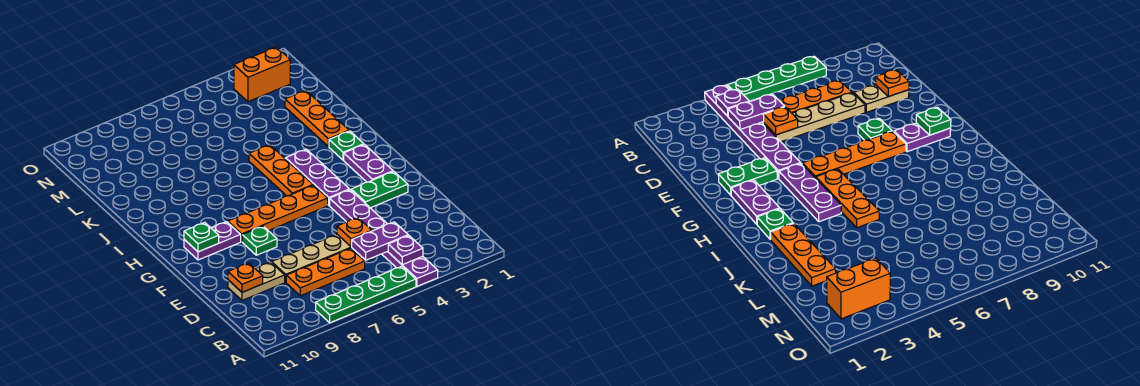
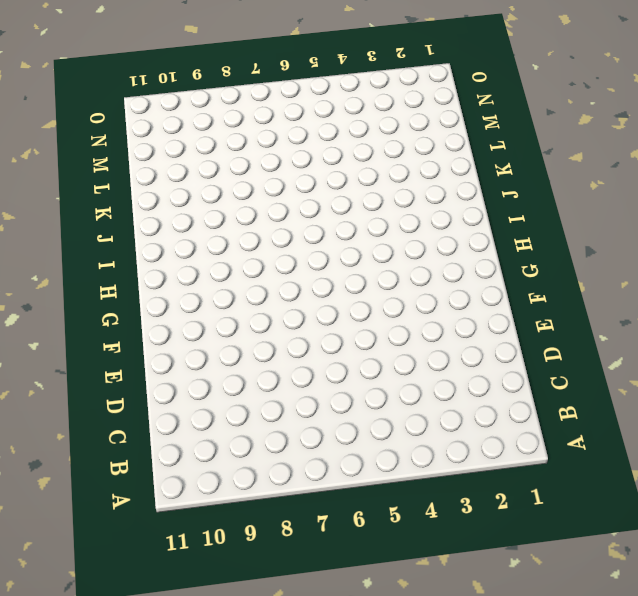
none -> purple plate A4:F4 level 1
none -> green plate A5:A8 level 1
none -> orange plate C6:C8 level 1

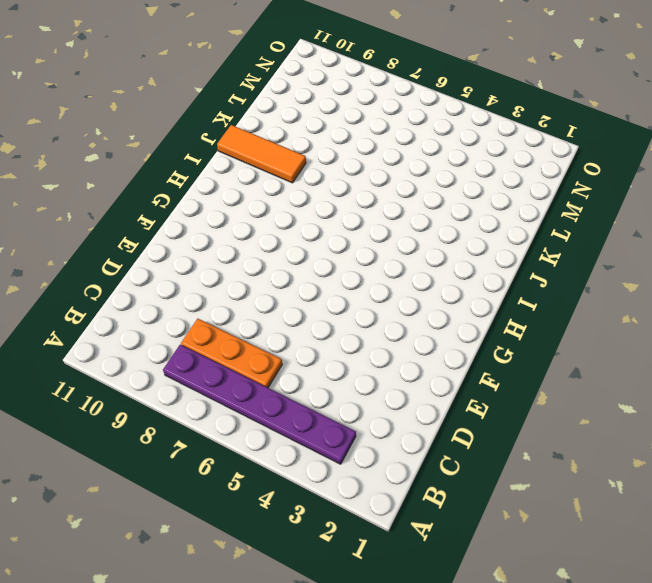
purple plate B3:B8 level 1 -> purple plate A4:F4 level 1
orange tile J9:J11 level 1 -> none
none -> green plate A5:A8 level 1
none -> tan plate D5:D8 level 1
none -> tan plate D9:D10 level 1

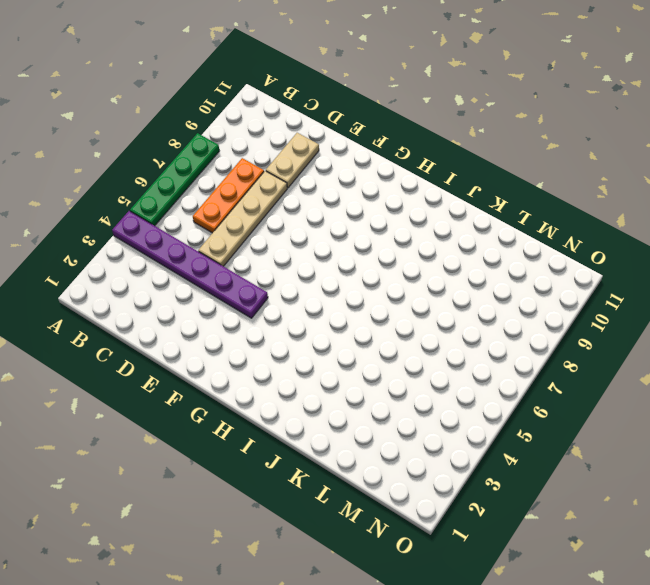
none -> green plate F2:F3 level 1
none -> green plate F8 level 1
none -> purple plate G2:H2 level 1

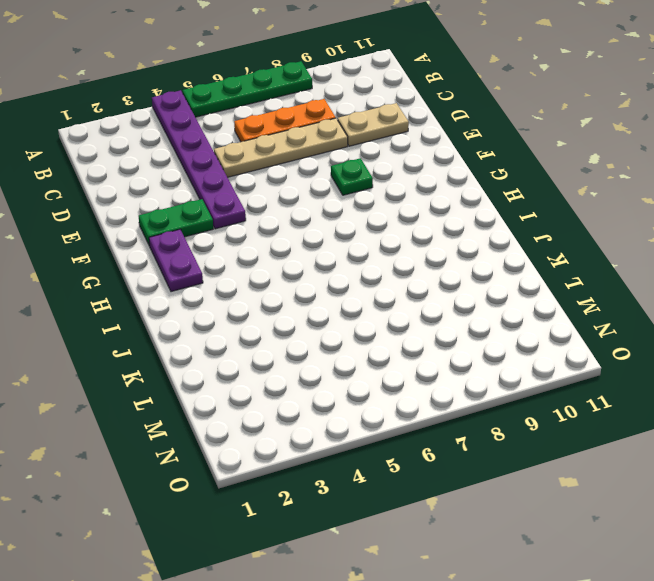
none -> purple plate G4:I4 level 1
none -> orange plate G5:G8 level 1
none -> purple plate G9:G10 level 1

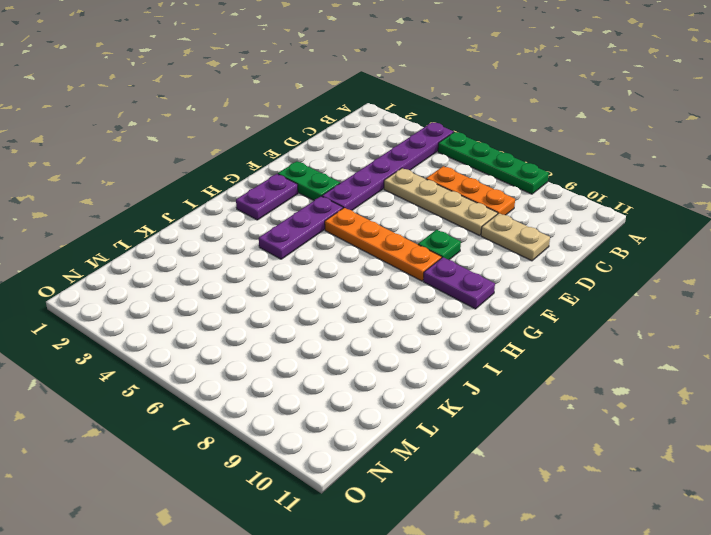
none -> orange plate H5:J5 level 1
none -> green plate I2 level 1
none -> orange plate J2:L2 level 1

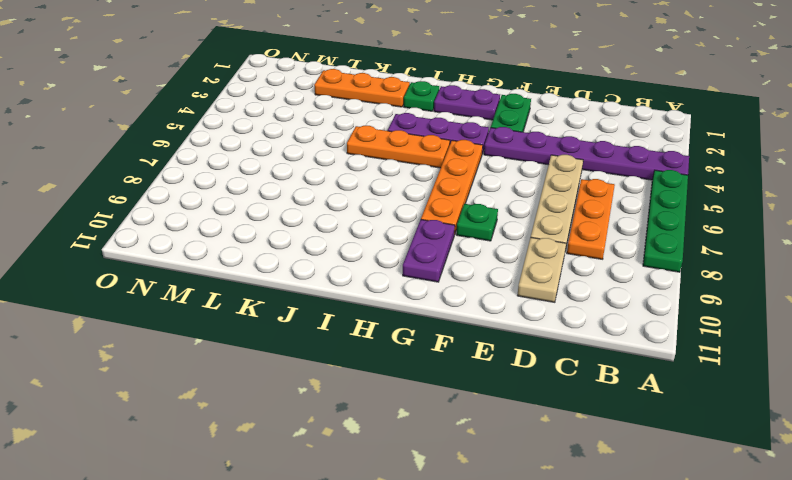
none -> orange brick N2:N3 level 1
none -> purple plate B4 level 2
none -> purple plate C4:C5 level 2

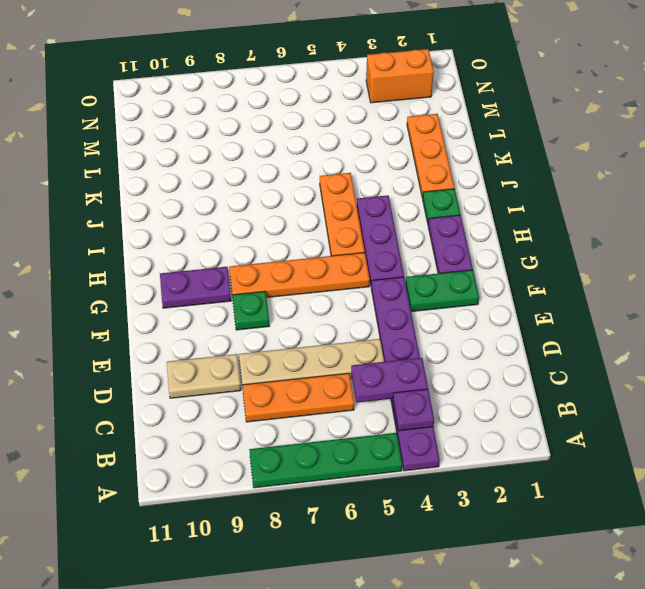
none -> orange plate D5 level 2
none -> orange plate D10 level 2
none -> green plate G10 level 2

